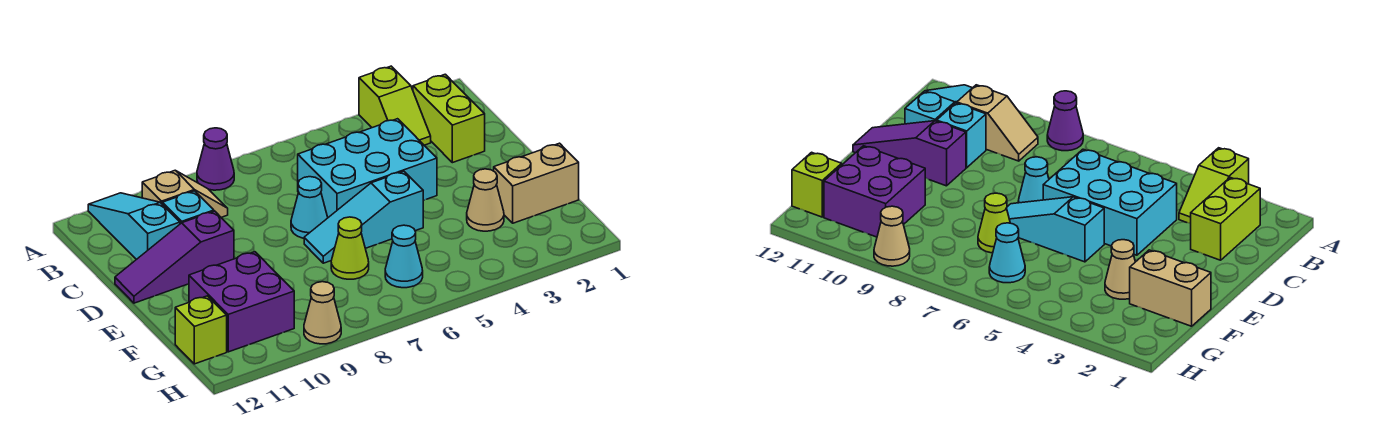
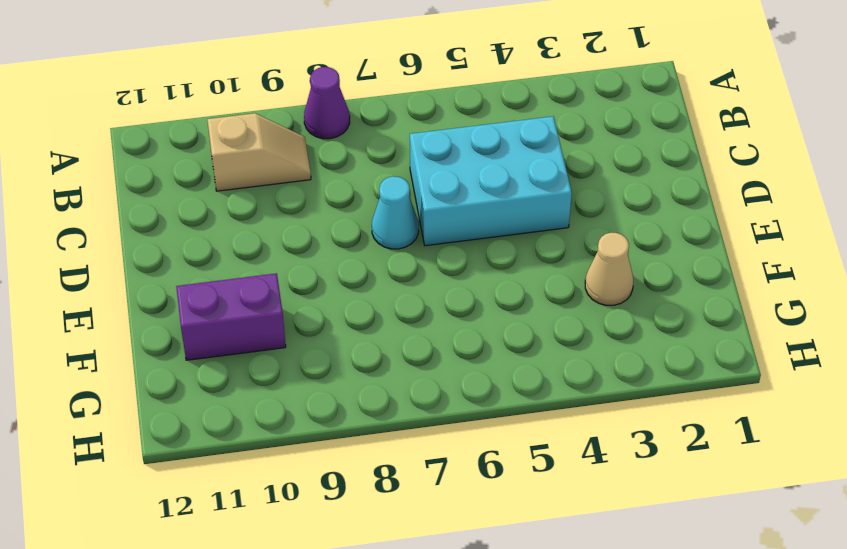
purple brick F10:F11 level 1 -> purple brick F10:G11 level 1
none -> lime slope A3:B3 level 1 top A
none -> cyan slope A11:C11 level 1 top C
none -> lime brick B2:C2 level 1

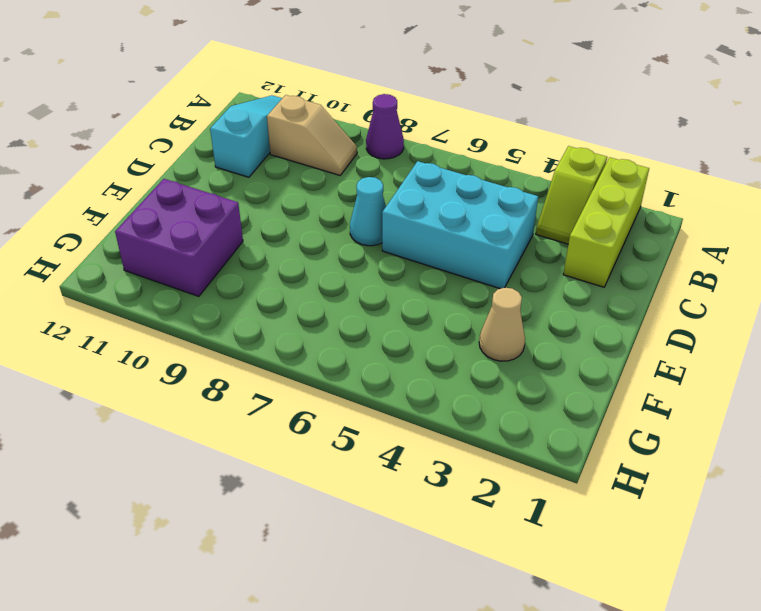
lime brick A2:C2 level 1 -> lime brick B2:C2 level 1
none -> cyan brick C10 level 1
none -> purple slope D10:D12 level 1 top 10
none -> cyan slope E5:E7 level 1 top 5

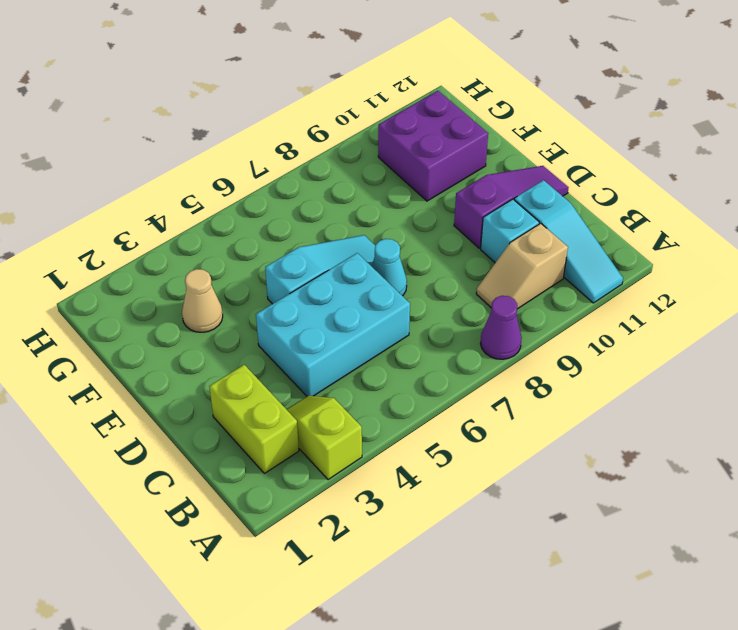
none -> tan brick F1:F2 level 1
none -> lime cone F7 level 1
none -> cyan cone G6 level 1

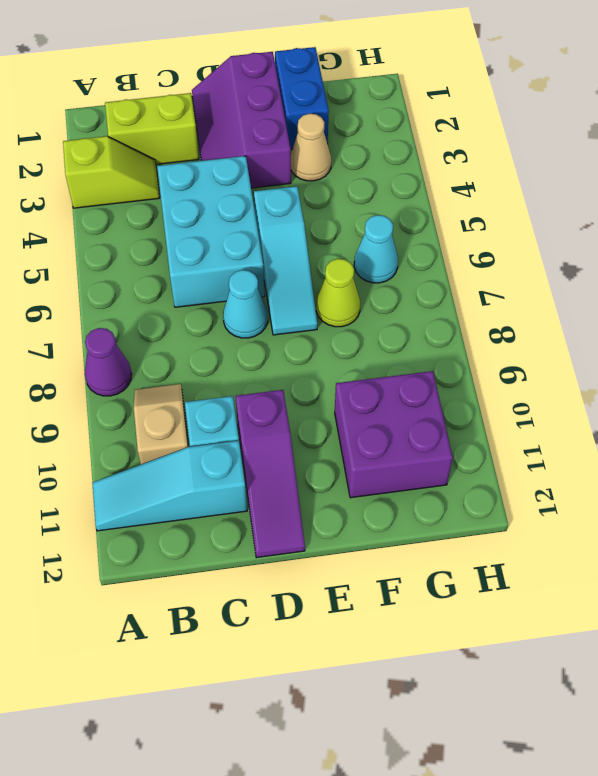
purple slope D1:E3 level 1 top E -> none
blue brick F1:F2 level 1 -> tan brick F1:F2 level 1
none -> lime brick G12 level 1
none -> tan cone H9 level 1

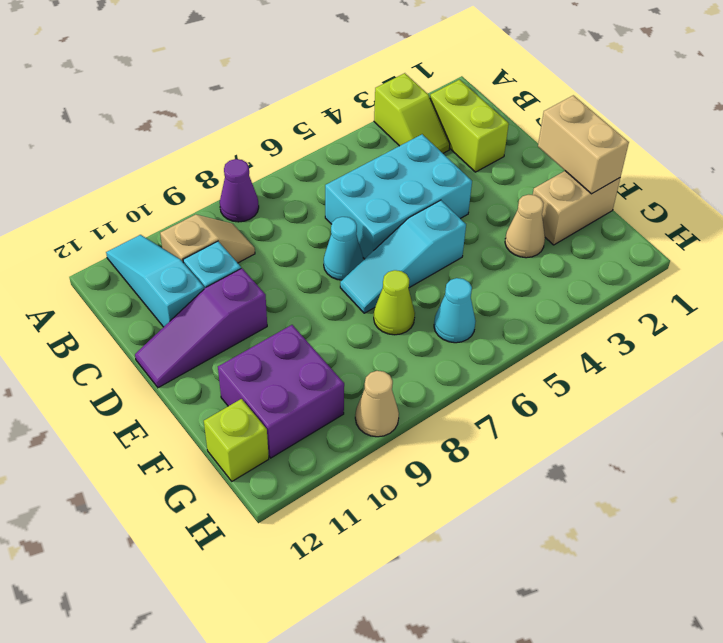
tan brick E1:F1 level 2 -> none

